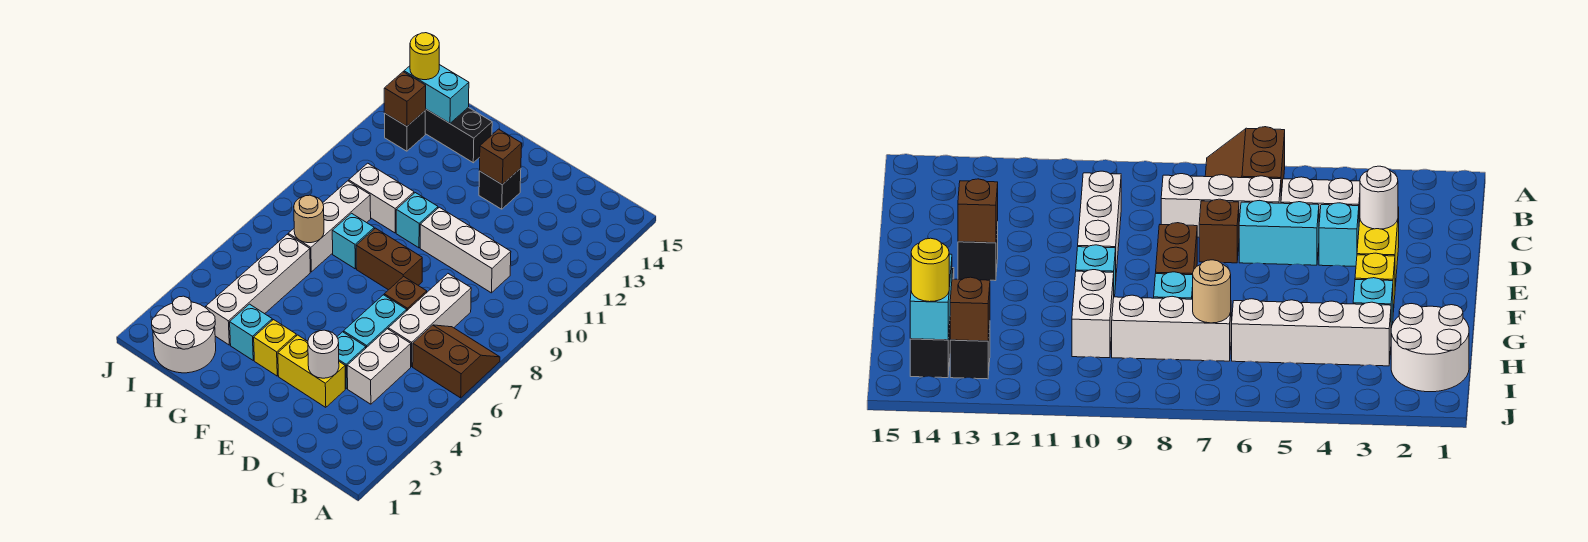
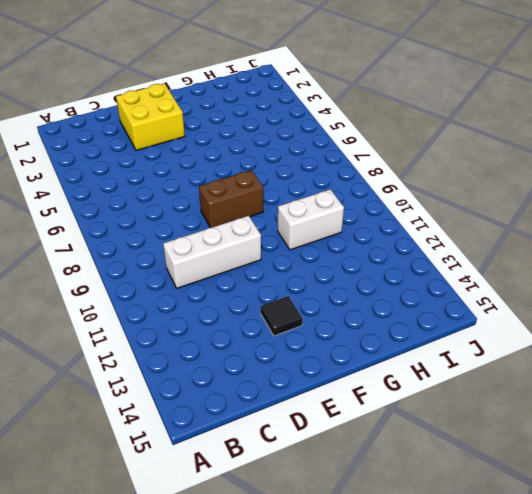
yellow brick D2:E3 level 1 -> yellow brick D3:E3 level 1
black tile E13 level 1 -> black brick E13 level 1
none -> brown slope A6:B7 level 1 top 6
none -> white brick C4:C5 level 1
none -> white brick C6:C8 level 1

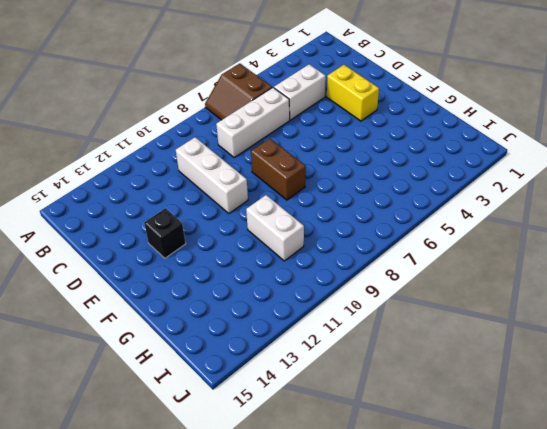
none -> cyan brick D4 level 1
none -> cyan brick D5:D6 level 1
none -> brown brick D7 level 1

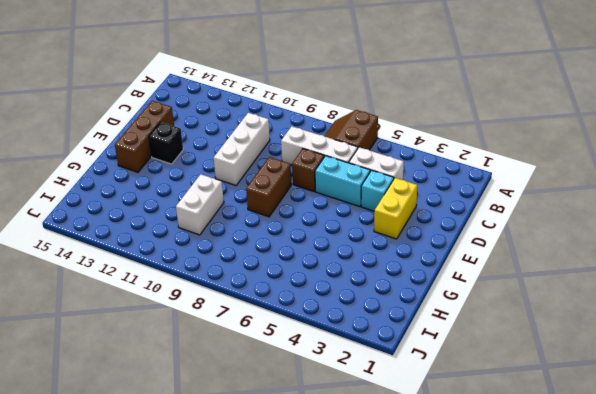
brown brick D14:F14 level 1 -> none
none -> yellow brick F3 level 1
none -> cyan brick F10 level 1
none -> cyan brick G3 level 1

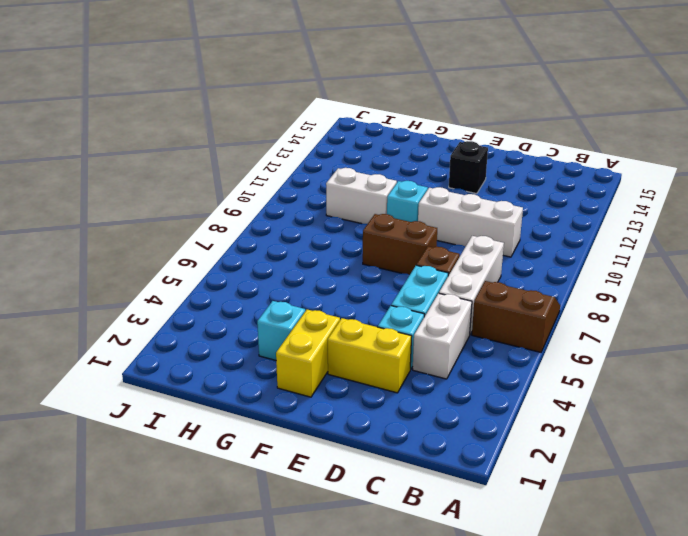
yellow brick F2:F3 level 1 -> yellow brick F3 level 1
none -> cyan brick G8 level 1
none -> black brick G14:I14 level 1
none -> white round brick H1:I2 level 1

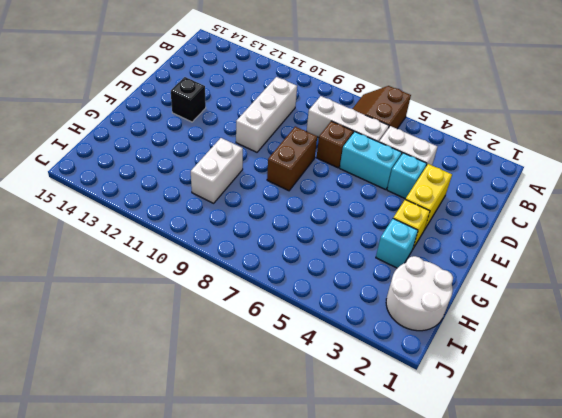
none -> cyan brick F10 level 1
none -> cyan brick G8 level 1
none -> black brick G14:I14 level 1

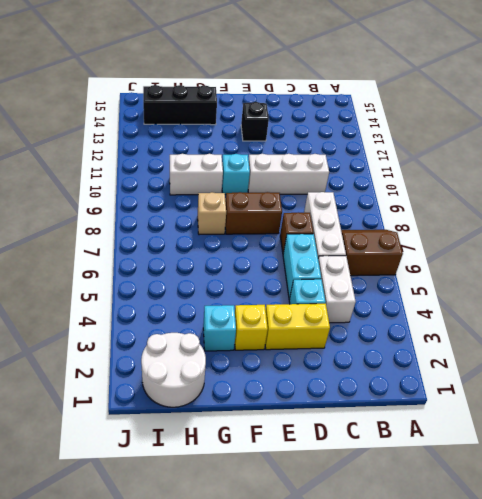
tan brick G8 level 1 -> cyan brick G8 level 1
none -> white brick H3:H6 level 1
none -> white brick H7:H9 level 1
none -> black brick I13 level 1

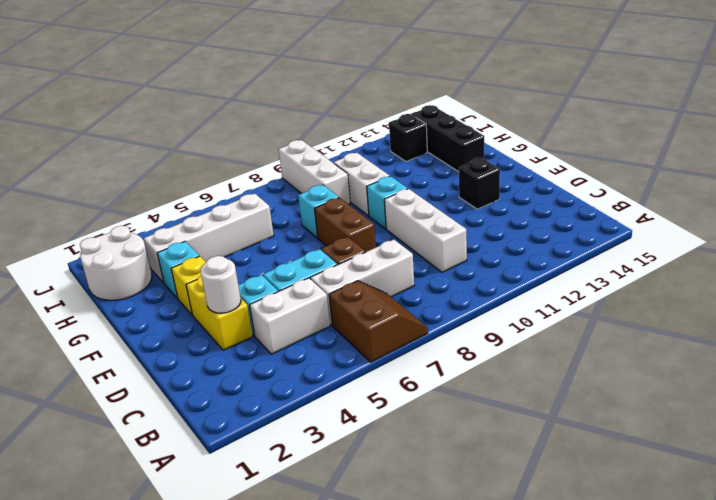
white brick H9:J9 level 1 -> white brick H7:H9 level 1
none -> brown brick E13 level 2
none -> tan round brick H7 level 2
none -> cyan brick H14:I14 level 2

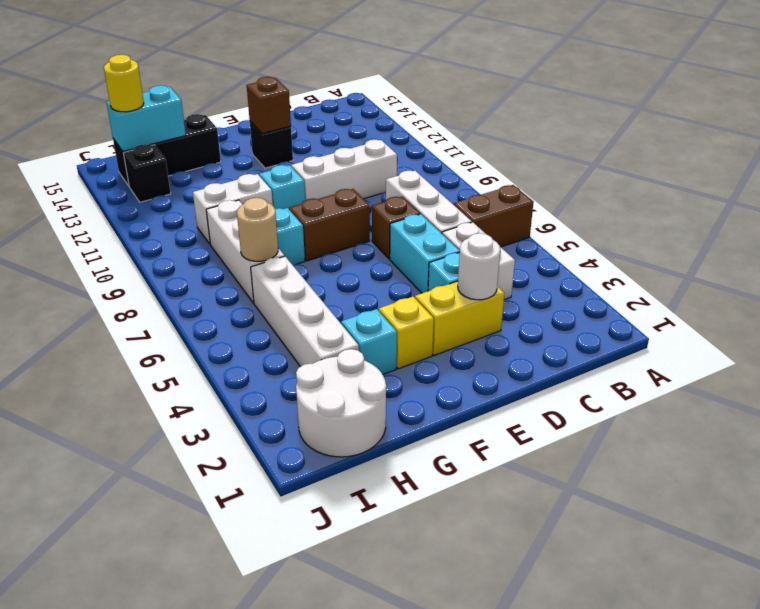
none -> brown brick I13 level 2

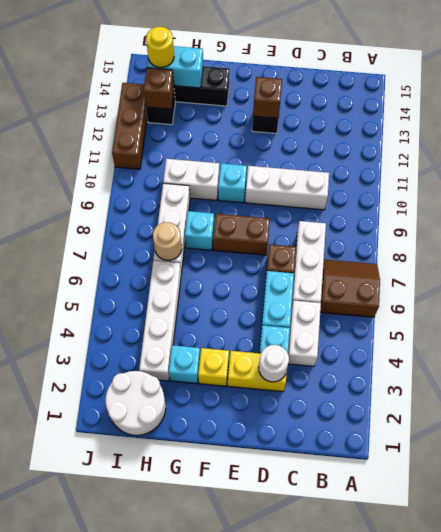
brown brick J11:J13 level 1 -> none

